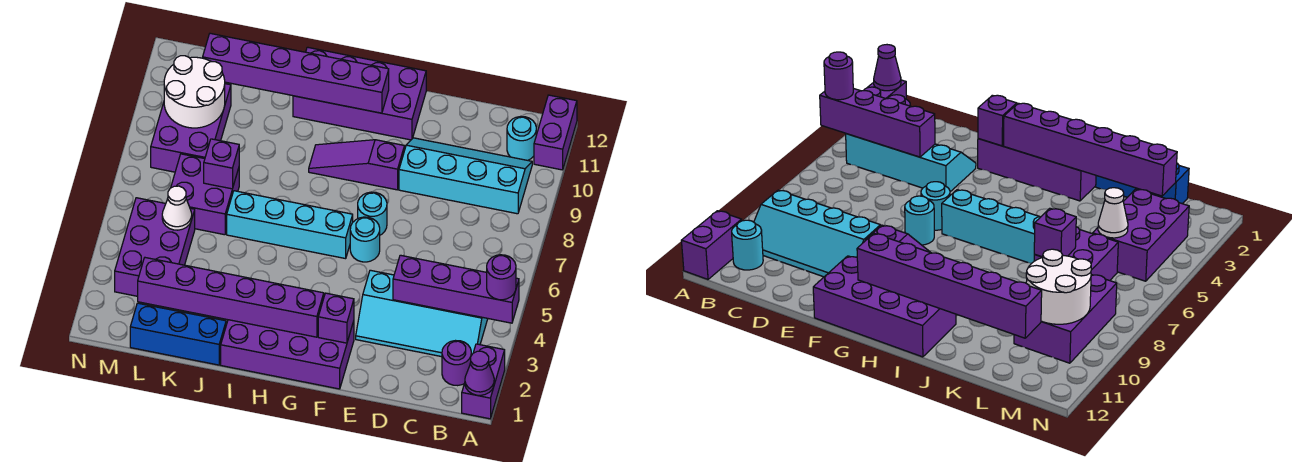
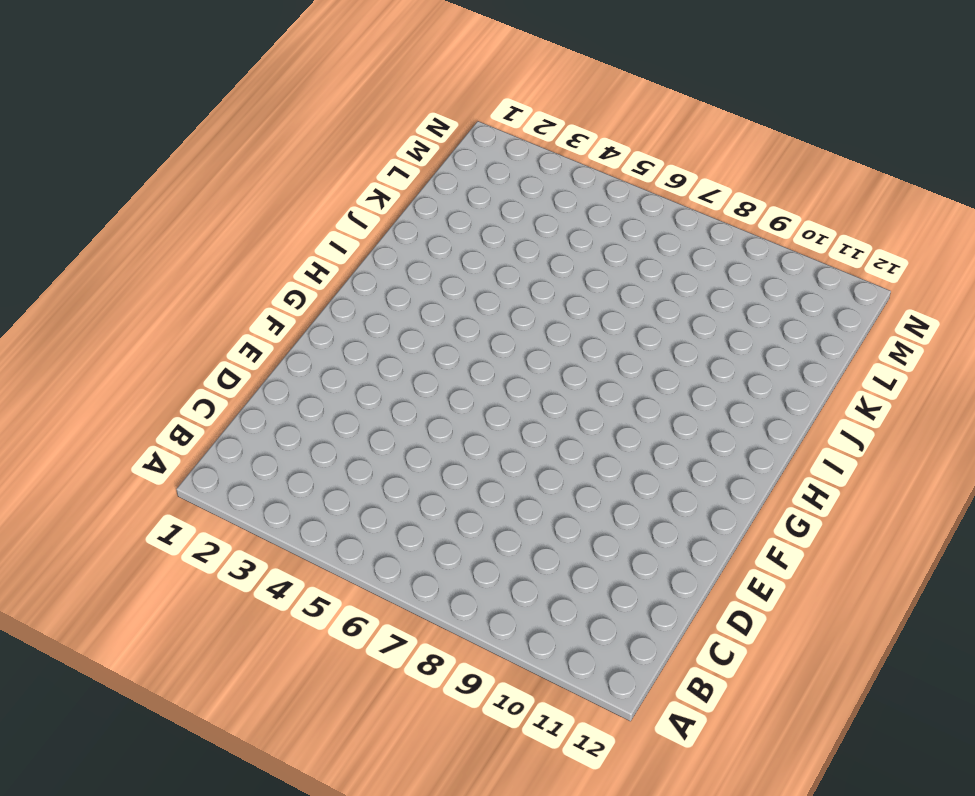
none -> purple brick A1:A2 level 1
none -> purple brick A11:A12 level 1
none -> purple round brick B2 level 1

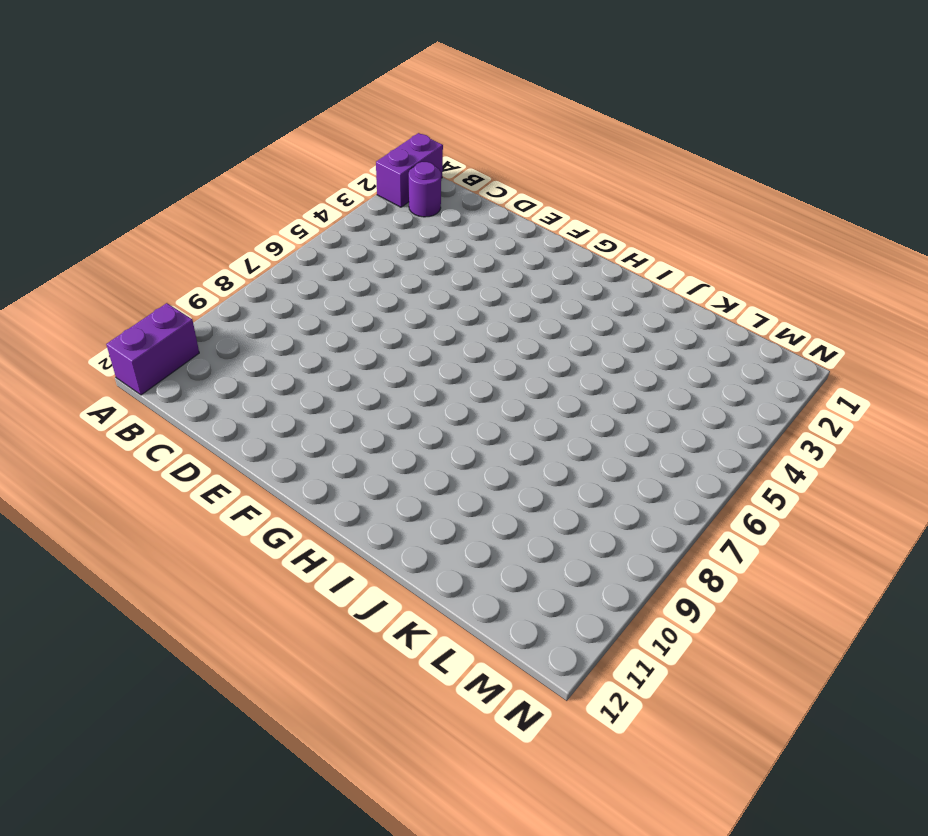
none -> cyan slope B3:E4 level 1 top 4
none -> cyan slope B9:E10 level 1 top 9
none -> cyan round brick B11 level 1

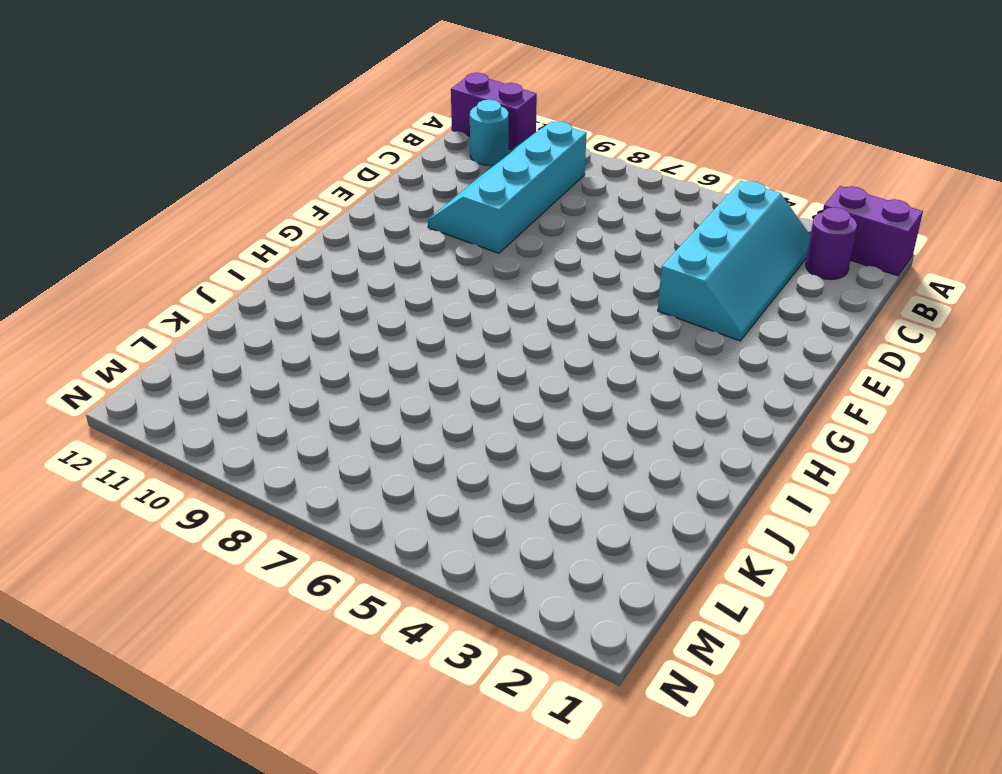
none -> purple brick F1:I2 level 1
none -> cyan round brick F6 level 1
none -> cyan round brick F7 level 1

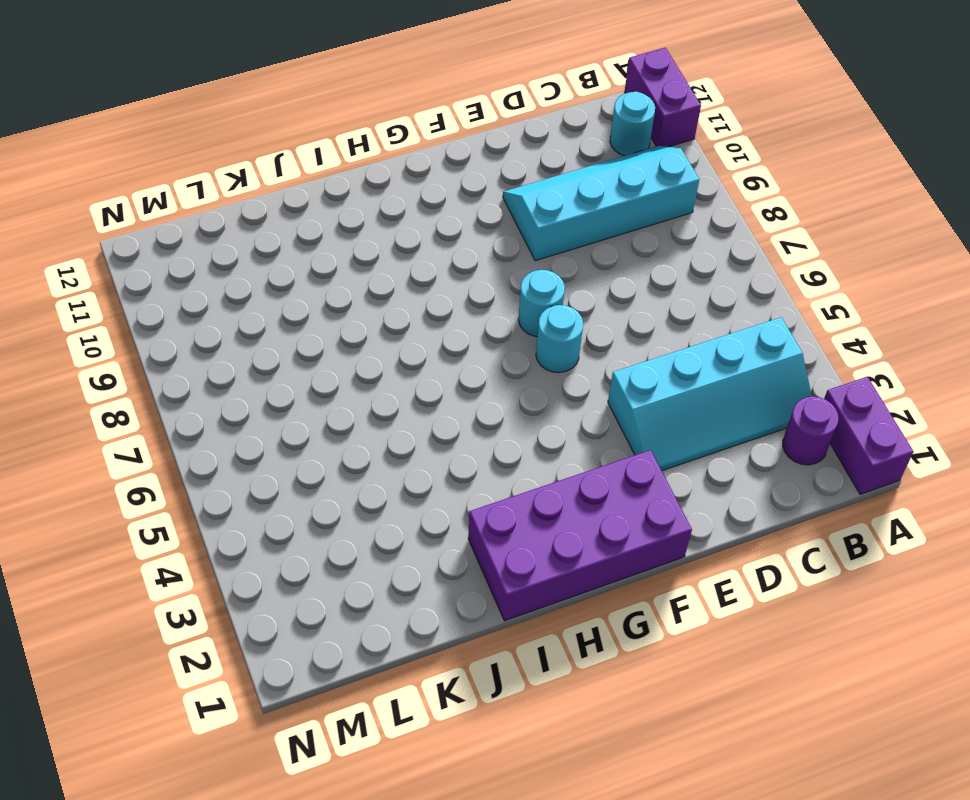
none -> purple slope F9:H9 level 1 top F
none -> purple brick F11:I12 level 1
none -> cyan brick G6:J6 level 1

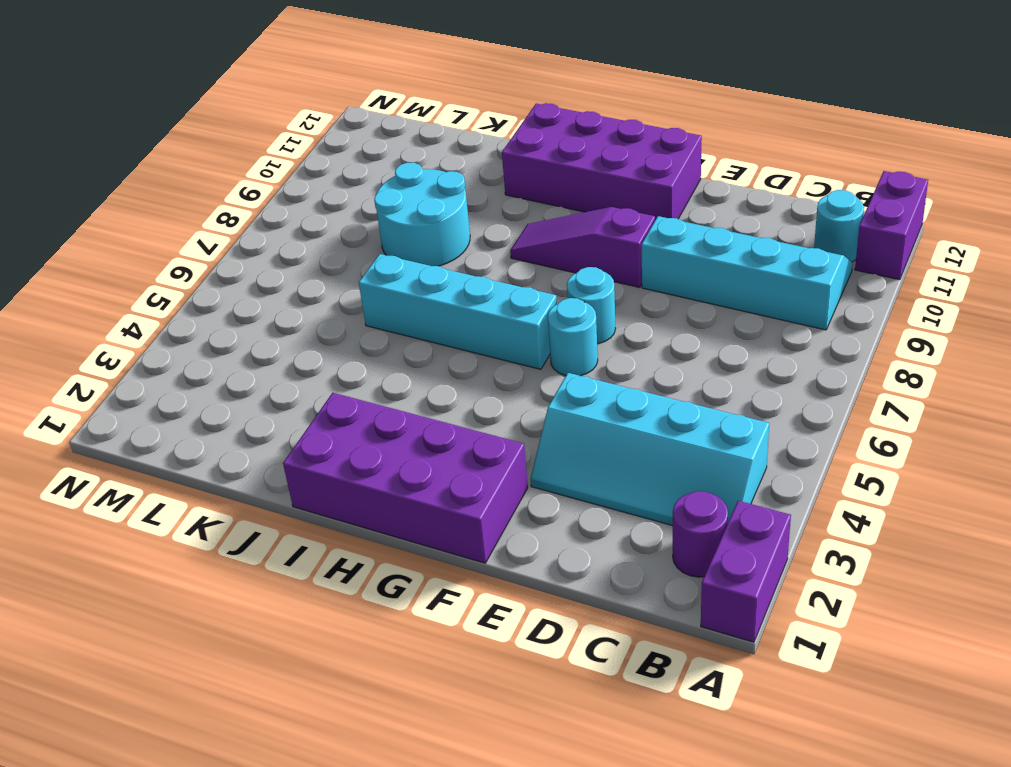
cyan round brick J8:K9 level 1 -> none
none -> blue brick J1:L1 level 1
none -> purple brick K6:L7 level 1
none -> purple brick L3:M5 level 1

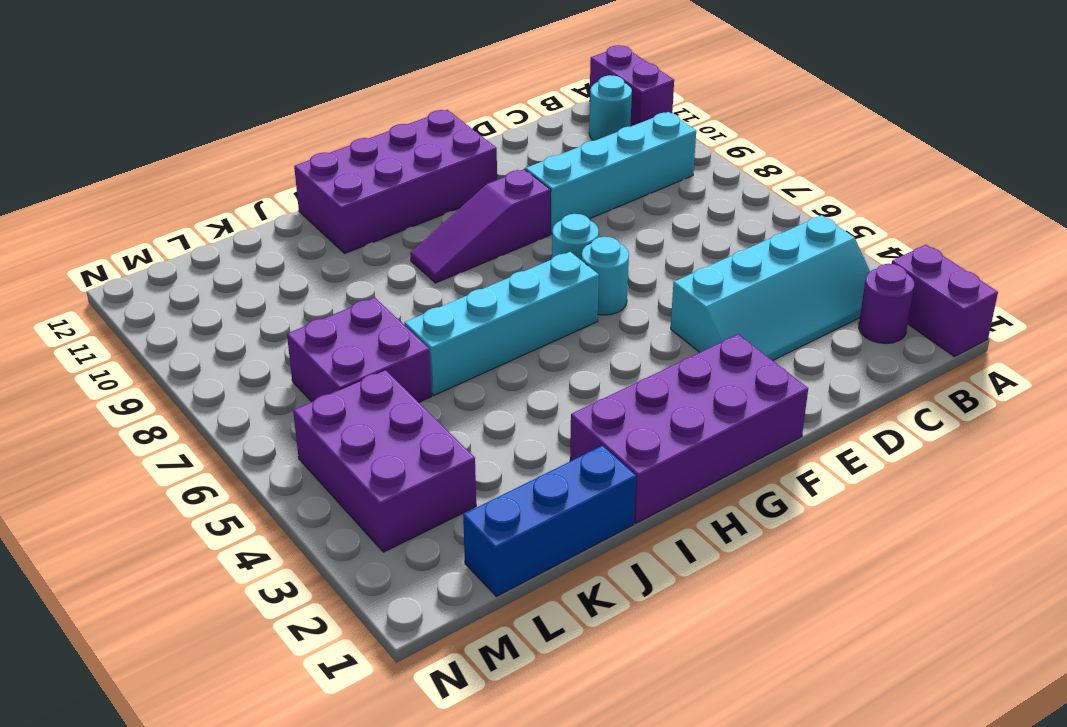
none -> purple brick L8:M10 level 1
none -> purple cone A1 level 2
none -> purple brick A4:D4 level 2

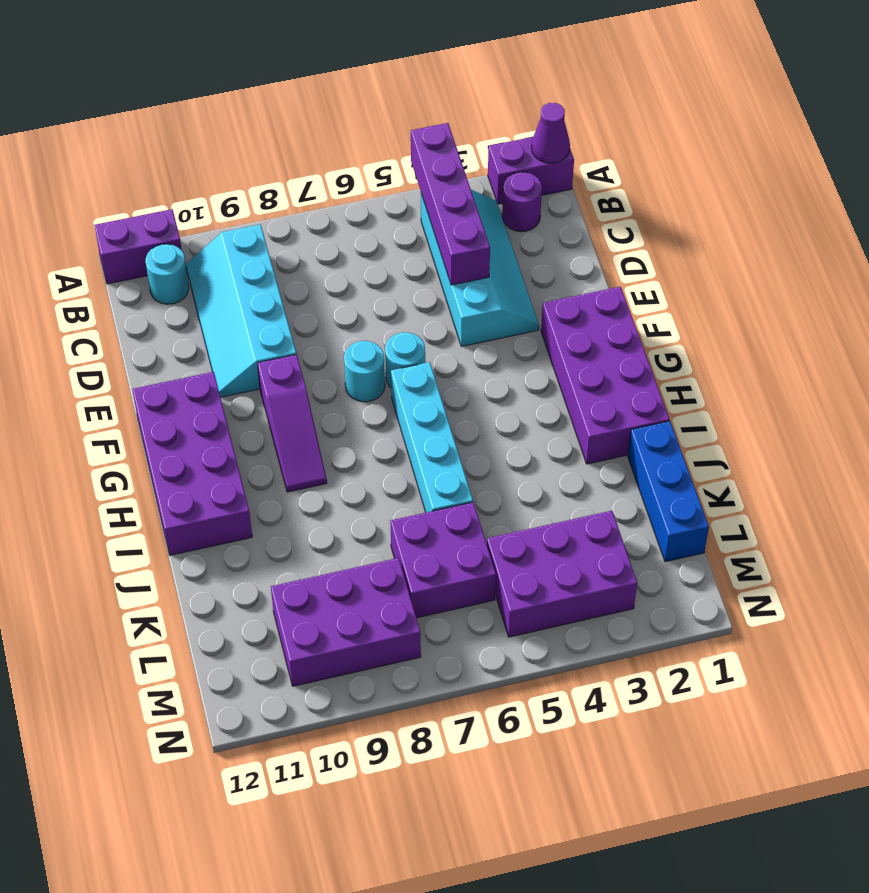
none -> purple brick F2 level 2
none -> purple brick G2:L2 level 2
none -> purple brick G11:L11 level 2

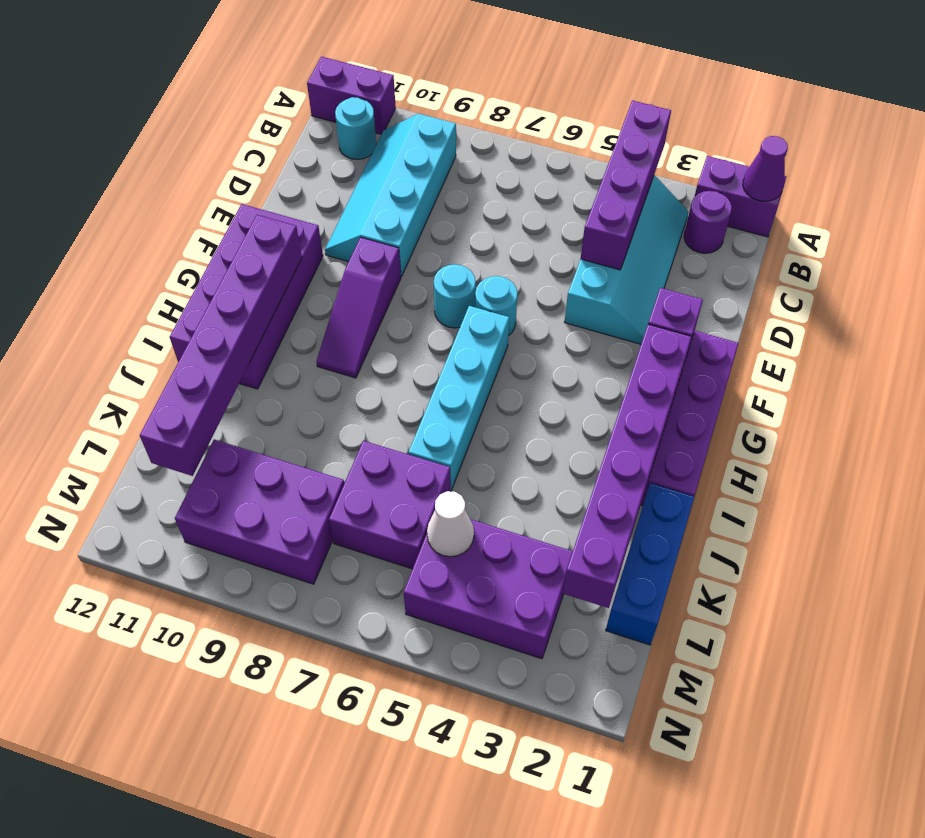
none -> purple brick K7 level 2
none -> white round brick L9:M10 level 2
none -> purple round brick A4 level 3

